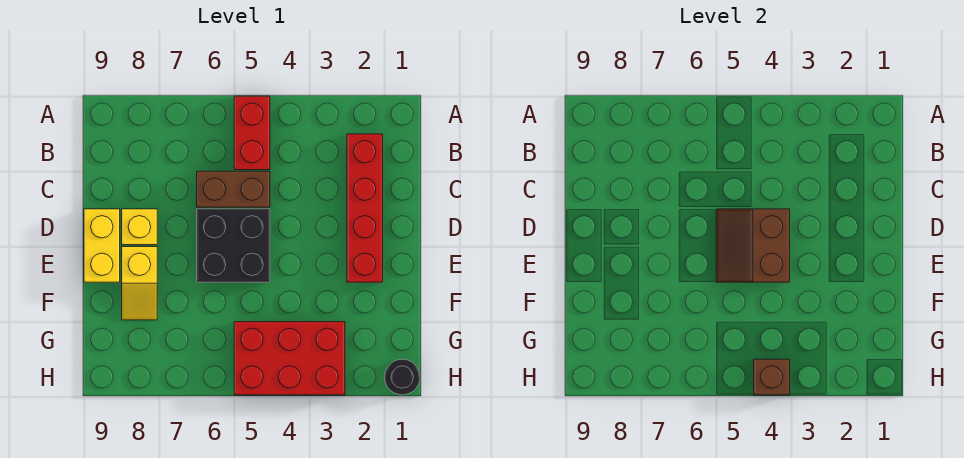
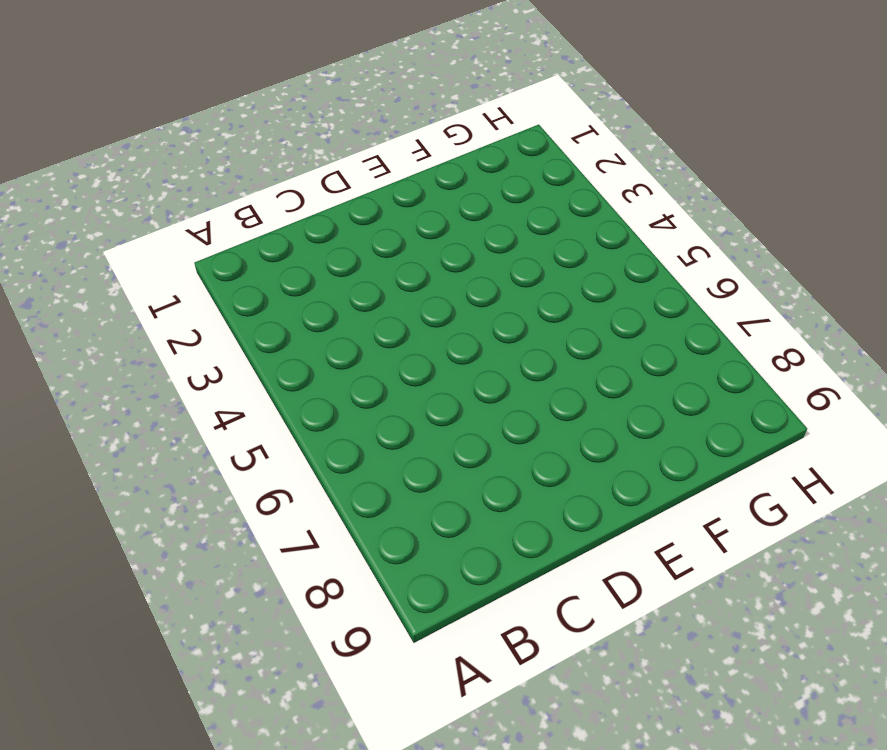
none -> red brick A5:B5 level 1
none -> red brick B2:E2 level 1

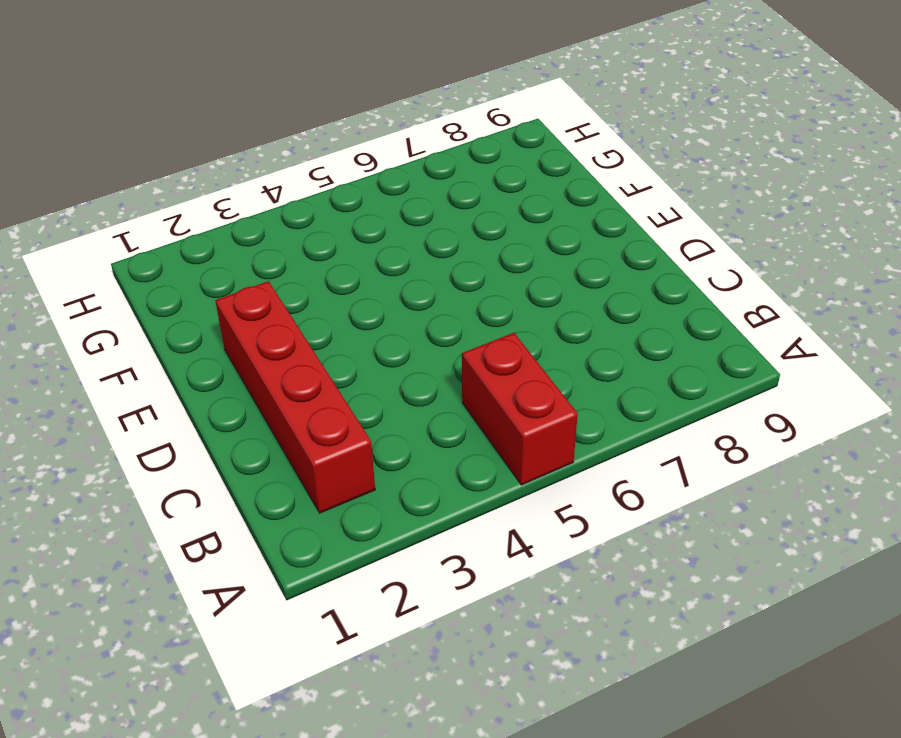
none -> brown brick C5:C6 level 1
none -> black brick D5:E6 level 1

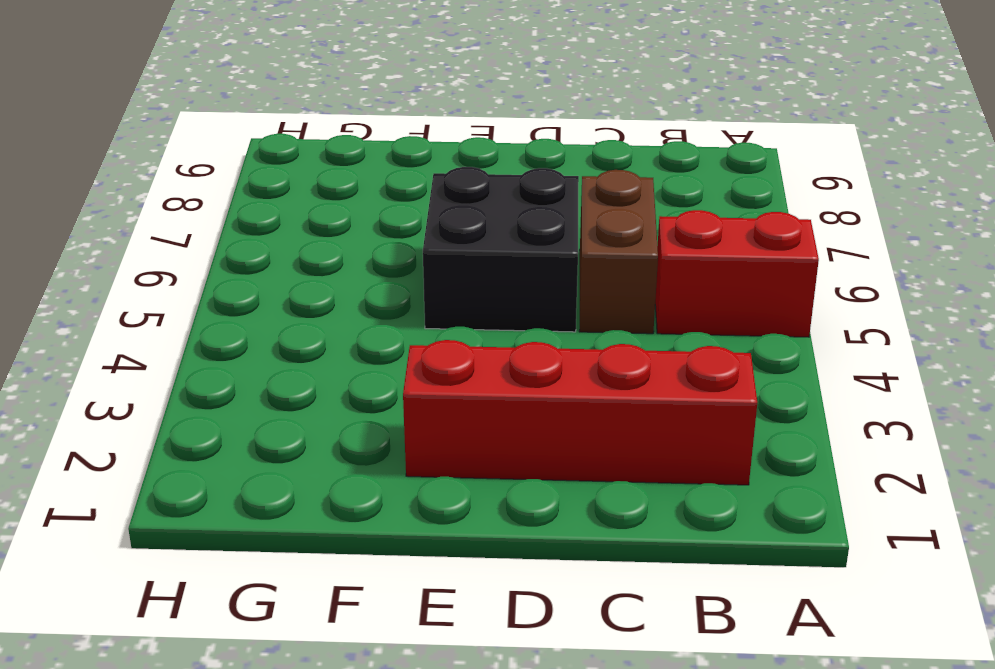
none -> yellow brick D8 level 1
none -> yellow brick D9:E9 level 1

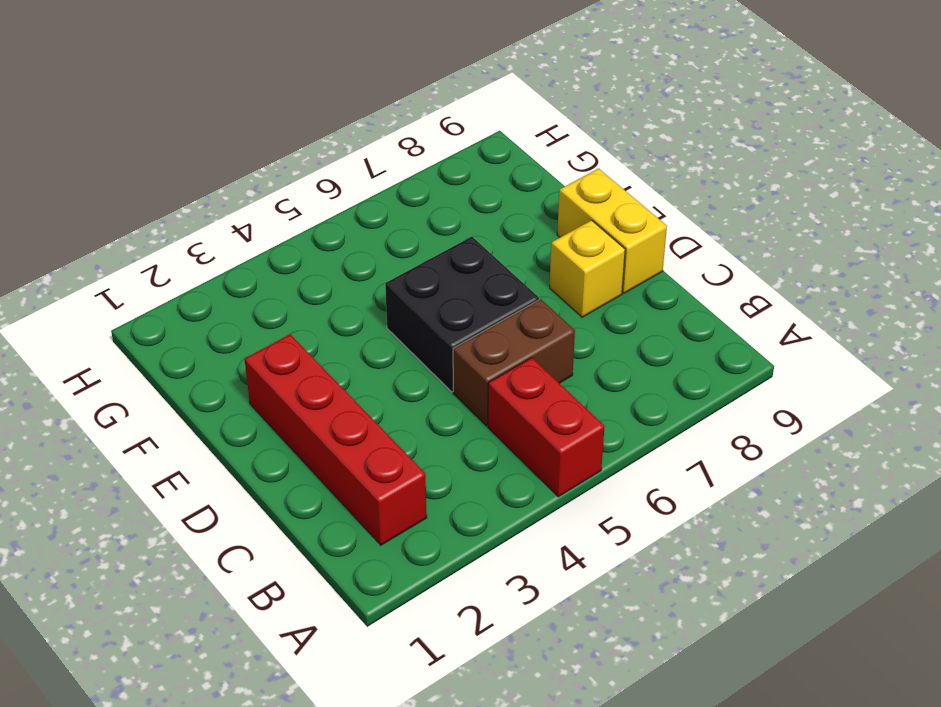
none -> yellow slope E8:F8 level 1 top E
none -> red brick G3:H5 level 1

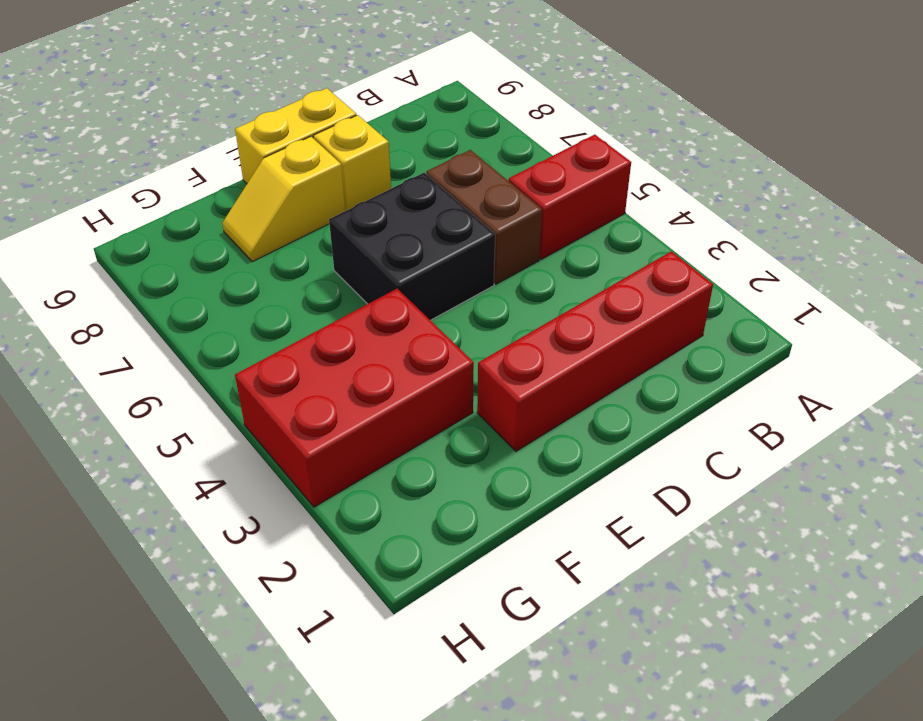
red brick F3:H4 level 1 -> red brick G3:H5 level 1
none -> black round brick H1 level 1
none -> brown slope D4:E5 level 2 top 4

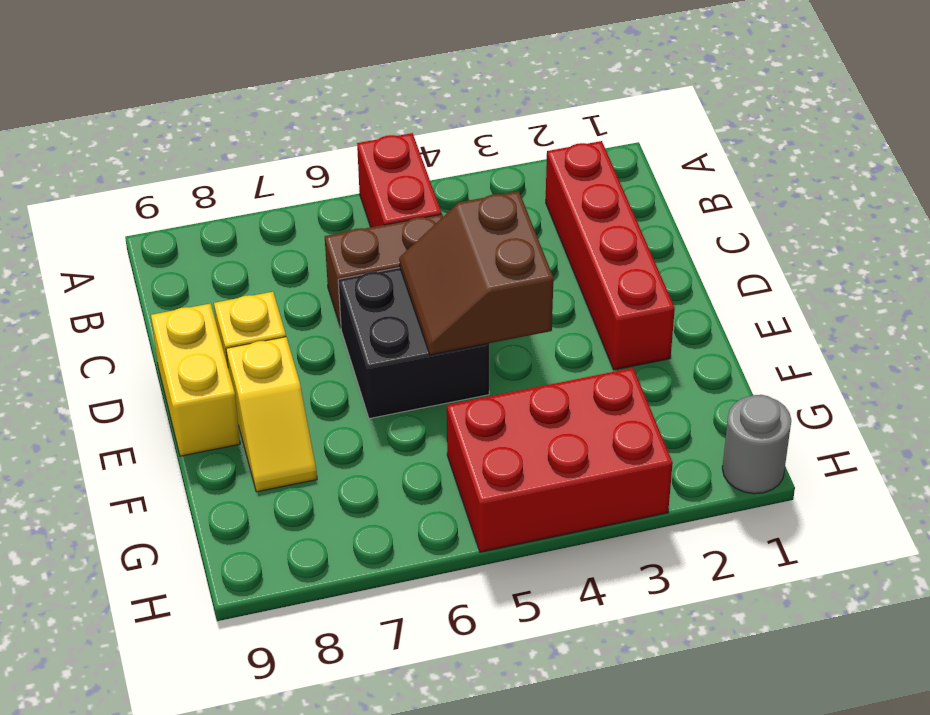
grey round brick H1 level 1 -> black round brick H1 level 1
none -> brown brick H4 level 2

